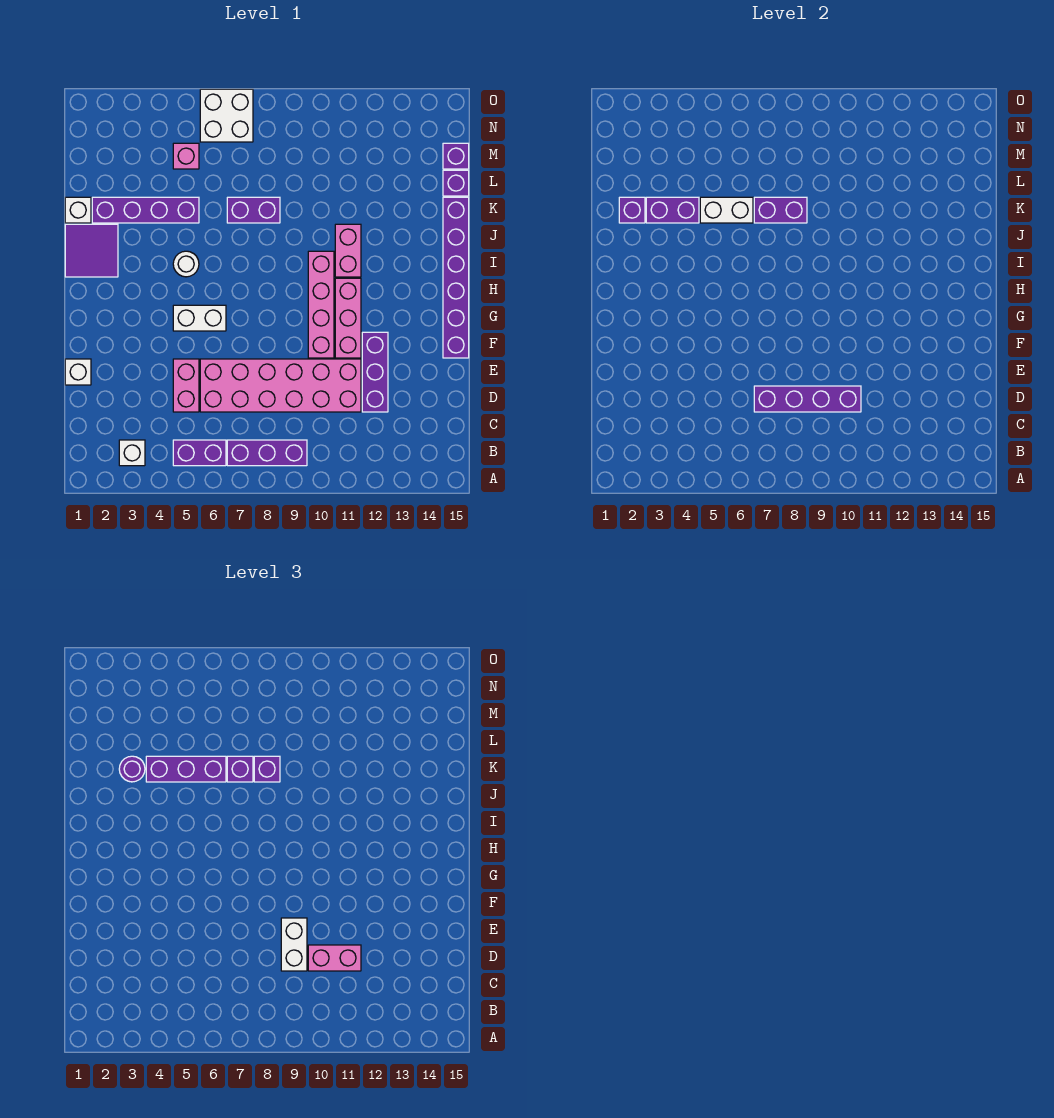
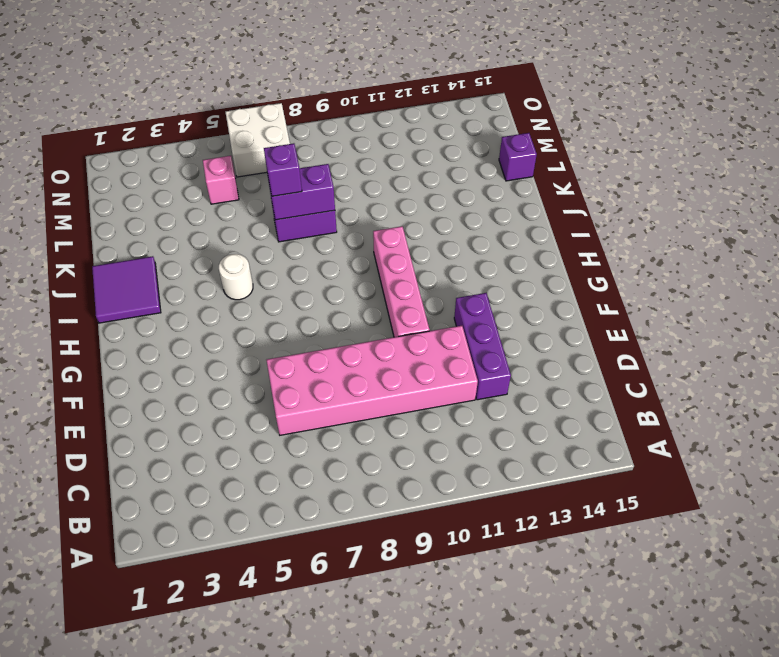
none -> white brick B3 level 1
none -> purple brick B5:B6 level 1
none -> purple brick B7:B9 level 1
none -> pink brick D5:E5 level 1

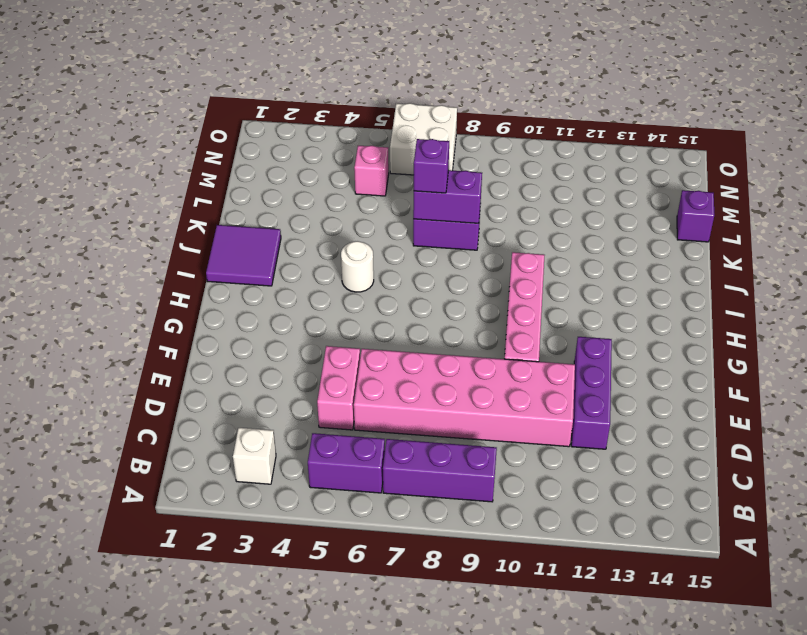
none -> white brick E1 level 1
none -> pink brick F11:H11 level 1
none -> purple brick F15:K15 level 1
none -> white brick G5:G6 level 1

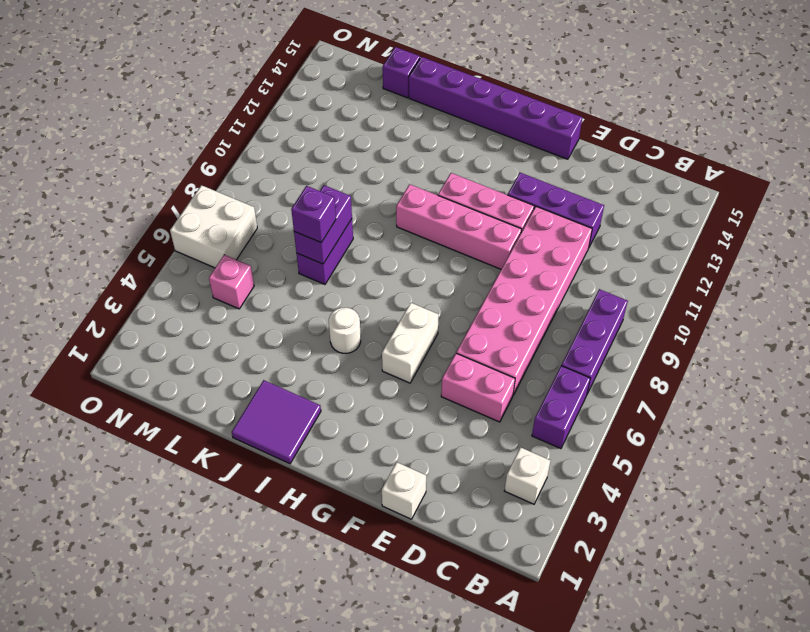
none -> pink brick I11:J11 level 1
none -> white brick K1 level 1
none -> purple brick K2:K5 level 1
none -> purple brick M15 level 1

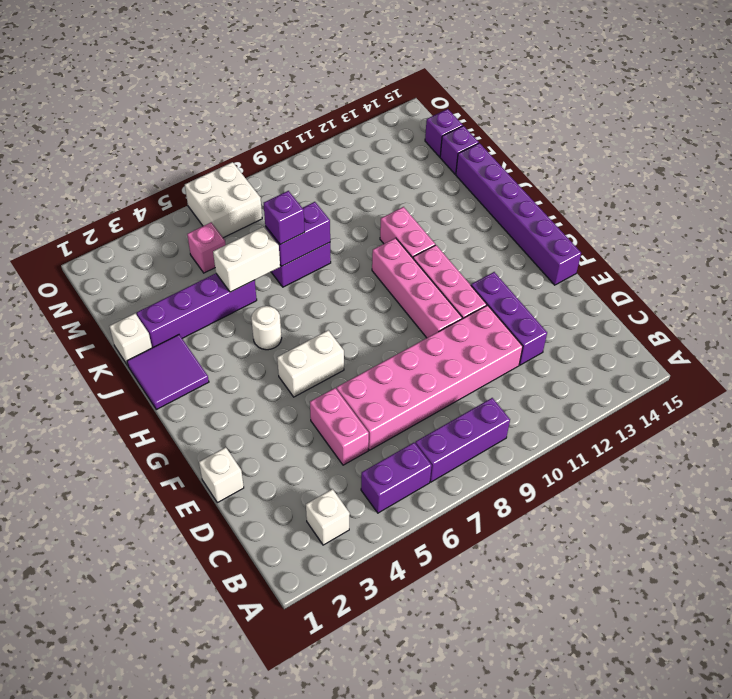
none -> purple brick D7:D10 level 2
none -> purple brick K2 level 2
none -> purple brick K3:K4 level 2
none -> white brick D9:E9 level 3

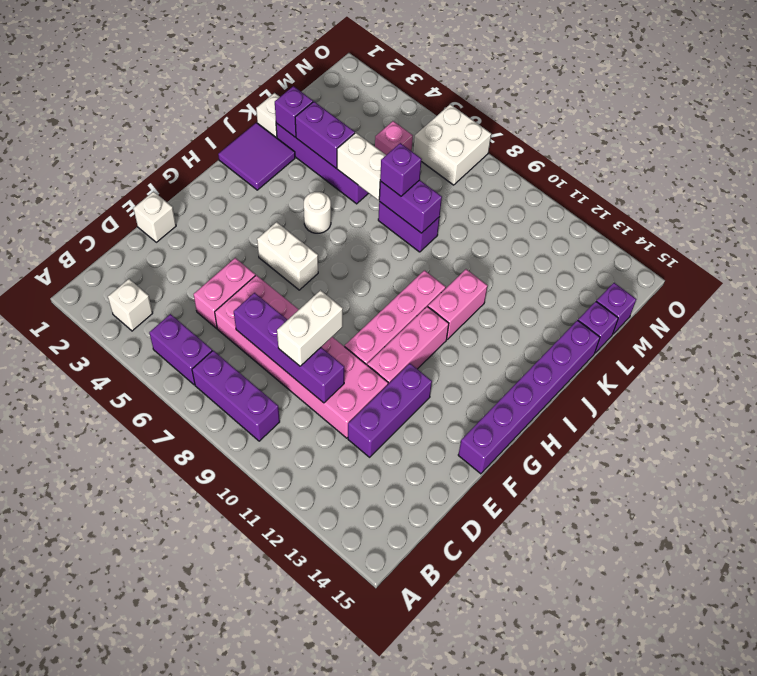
none -> pink brick D10:D11 level 3
none -> purple round brick K3 level 3
none -> purple brick K4:K6 level 3
none -> purple brick K8 level 3

